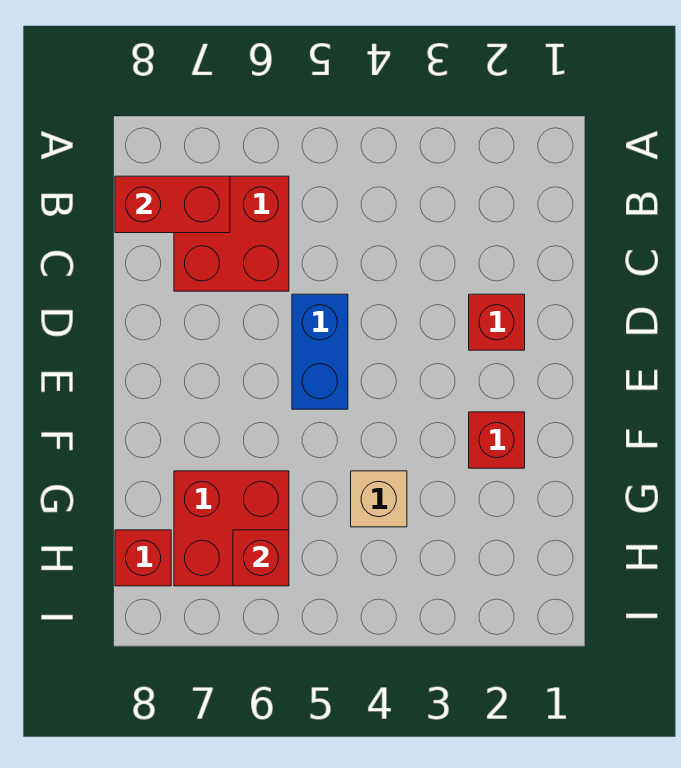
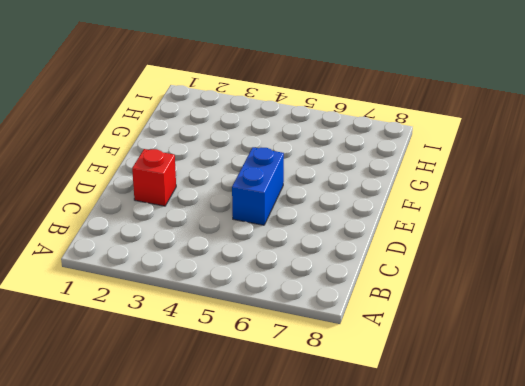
none -> red brick B6:C7 level 1
none -> red brick F2 level 1

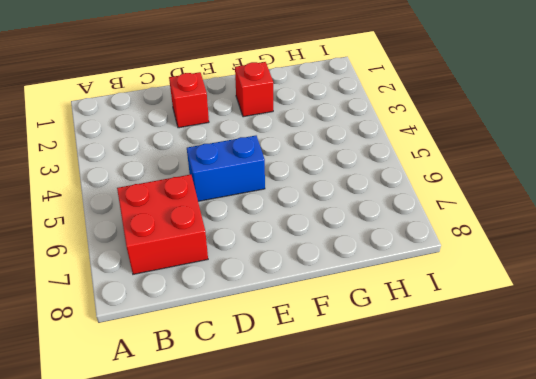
none -> tan brick G4 level 1
none -> red brick G6:H7 level 1

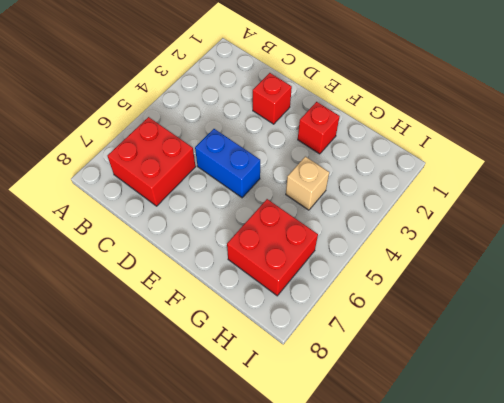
none -> red brick H8 level 1
none -> red brick B7:B8 level 2

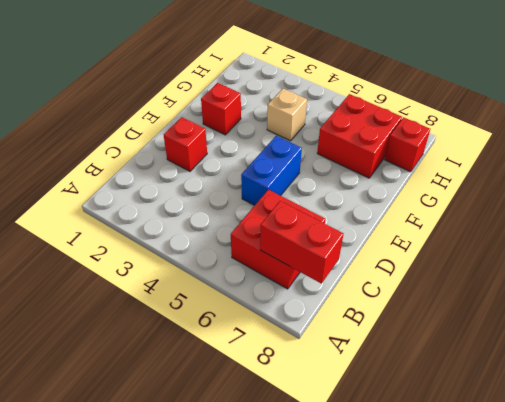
none -> red brick H6 level 2

